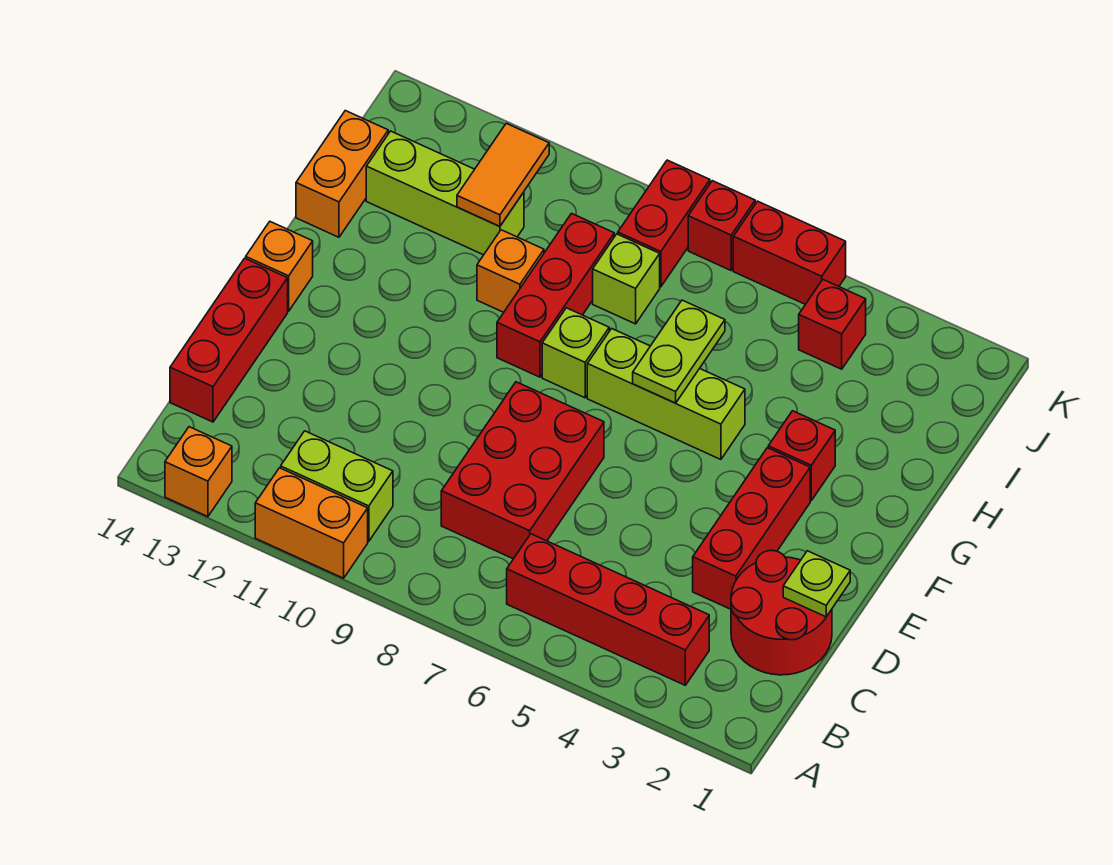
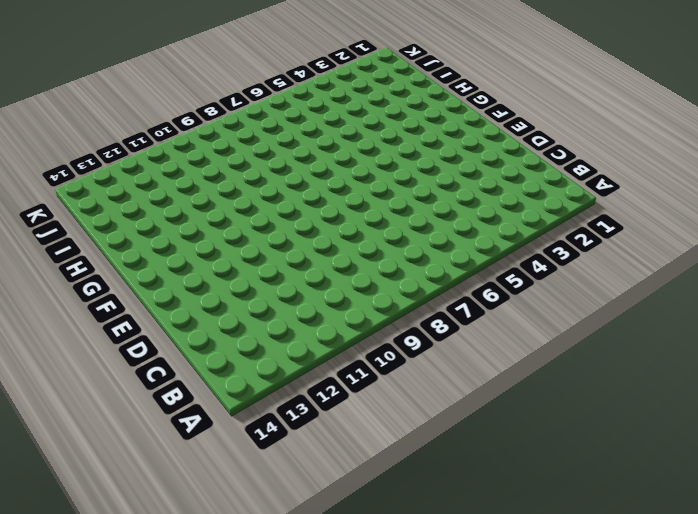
none -> orange brick A10:A11 level 1
none -> orange brick A13 level 1
none -> red brick B3:B6 level 1

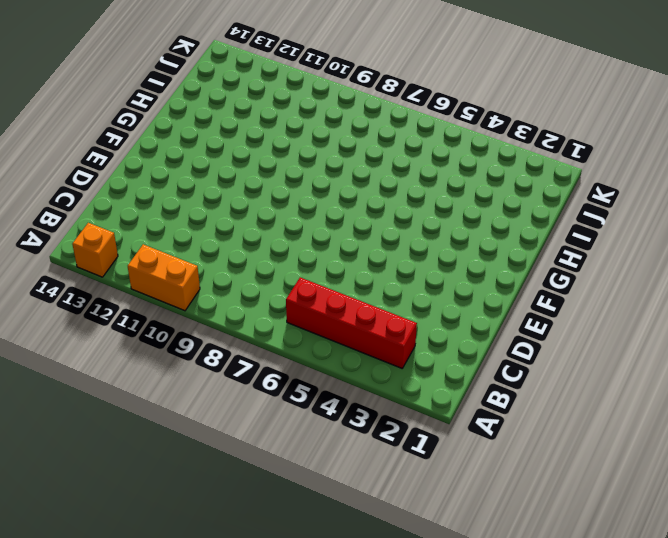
none -> lime brick B10:B11 level 1
none -> red round brick C1:D2 level 1
none -> red brick C7:E8 level 1

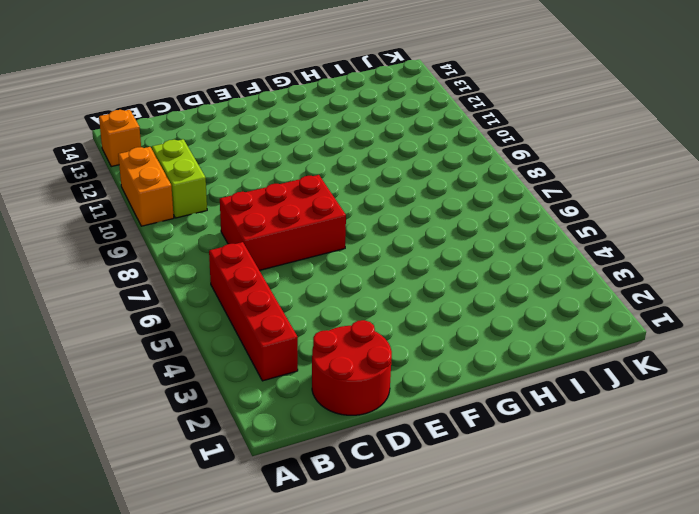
none -> red brick C14:E14 level 1
none -> red brick D3:F3 level 1
none -> orange brick F14 level 1

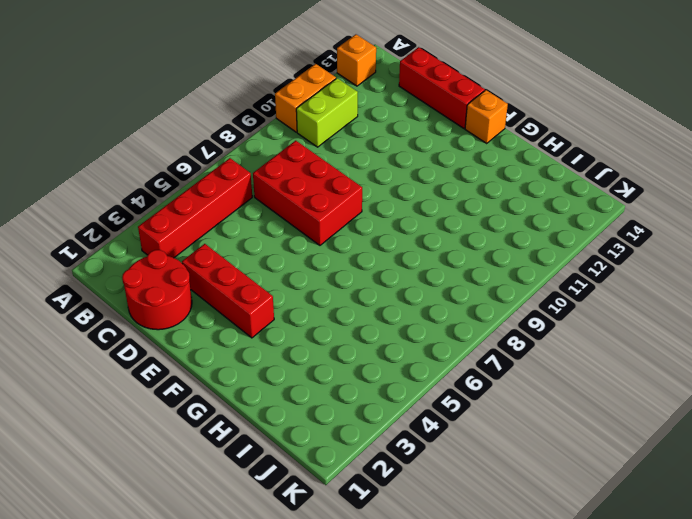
none -> red brick G3 level 1
none -> lime brick G5:G7 level 1
none -> lime brick G8 level 1

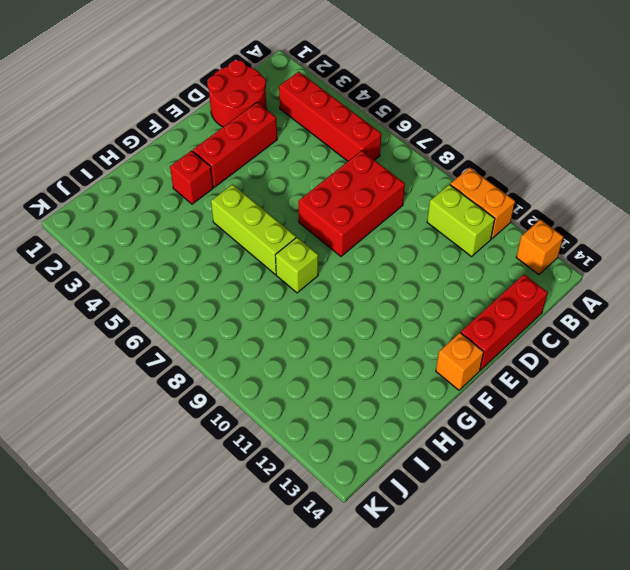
none -> red brick G9:I9 level 1
none -> orange brick H10 level 1
none -> orange brick H14:I14 level 1

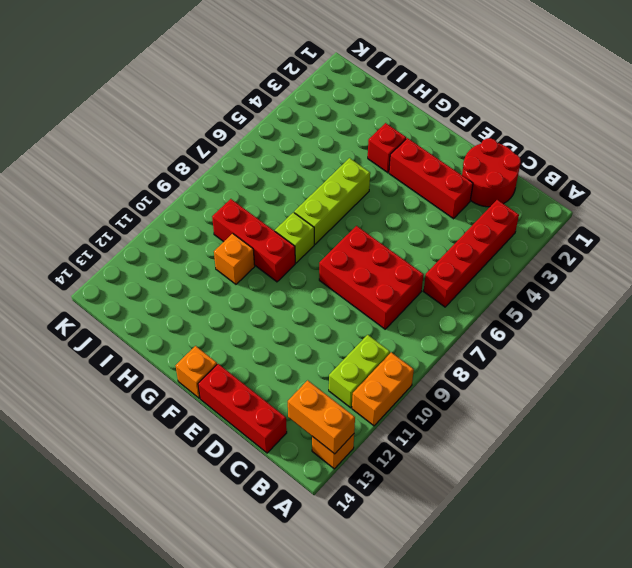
orange brick A13:B13 level 2 -> orange brick H14:I14 level 1
none -> lime brick I8 level 1
none -> lime brick I11:I13 level 1
none -> red brick J4 level 1

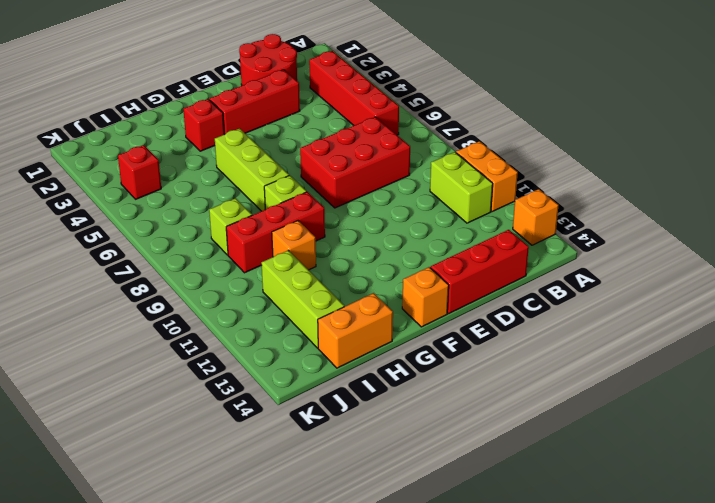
none -> red brick J8:K8 level 1
none -> red brick K5:K6 level 1
none -> red brick K7 level 1

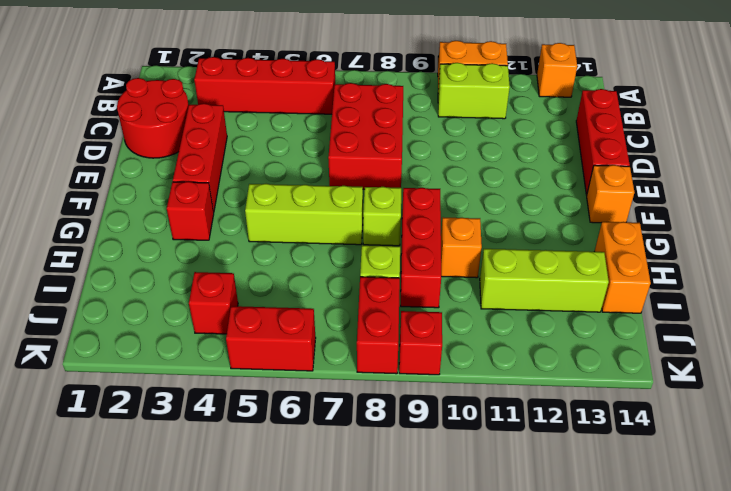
red brick K9 level 1 -> red brick K7 level 1
none -> lime plate D1 level 2
none -> lime plate G6:H6 level 2
none -> orange tile I11:J11 level 2

